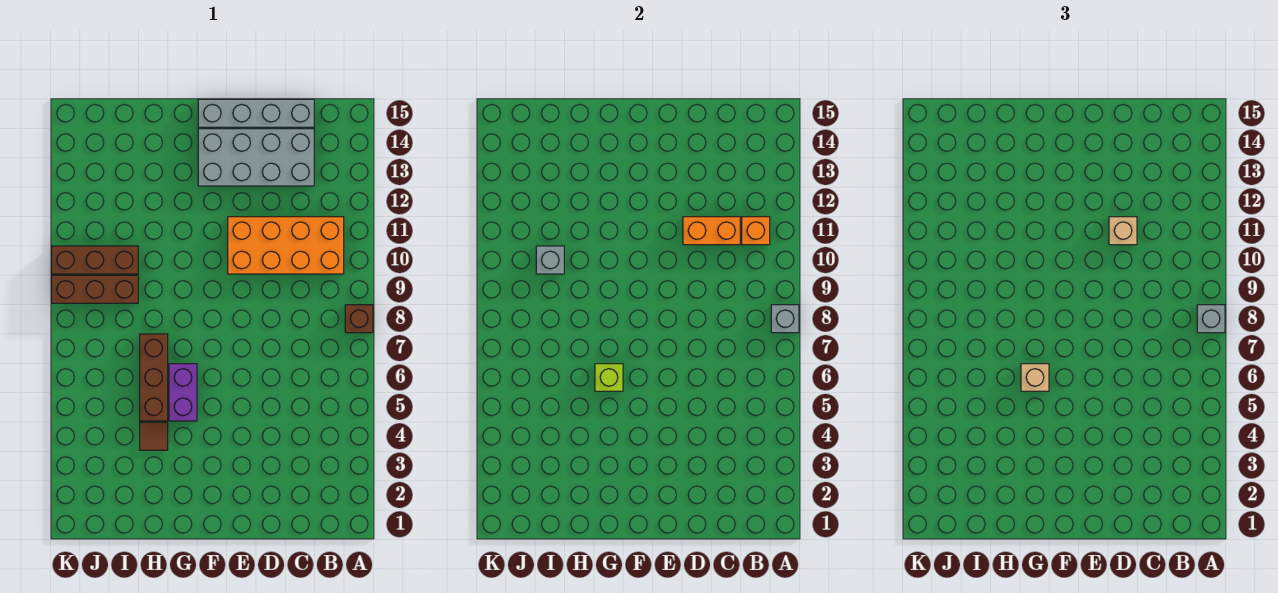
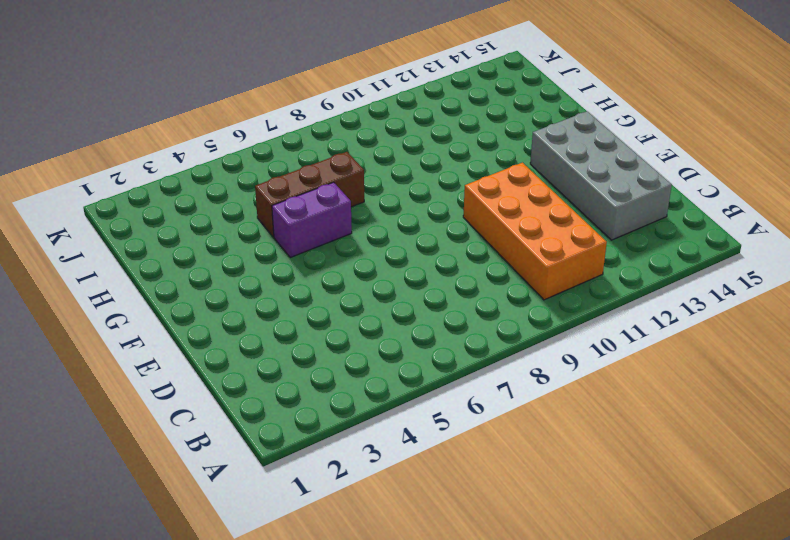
none -> brown brick A8 level 1
none -> grey brick C15:F15 level 1
none -> brown tile H4 level 1

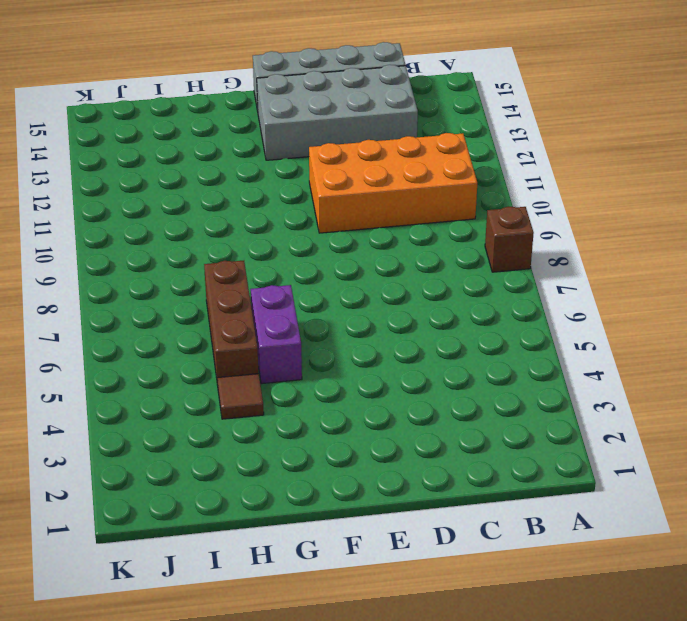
none -> brown brick I9:K9 level 1
none -> brown brick I10:K10 level 1
none -> grey brick A8 level 2

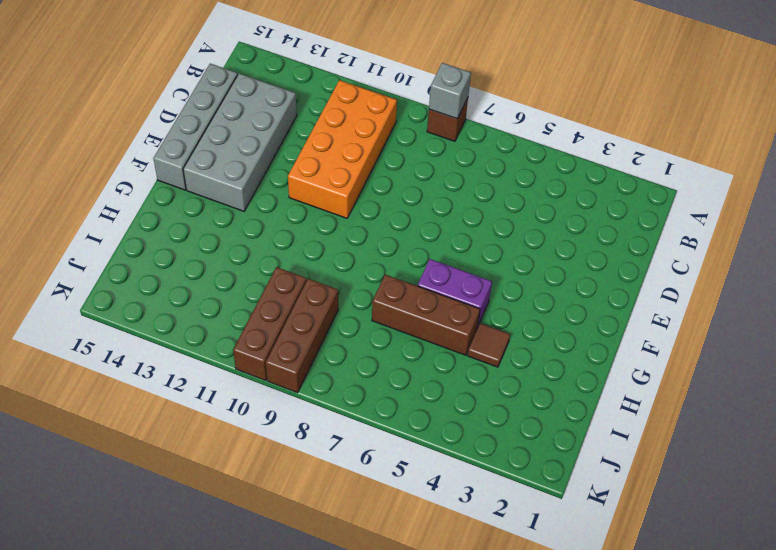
none -> orange brick B11 level 2
none -> orange brick C11:D11 level 2
none -> lime brick G6 level 2

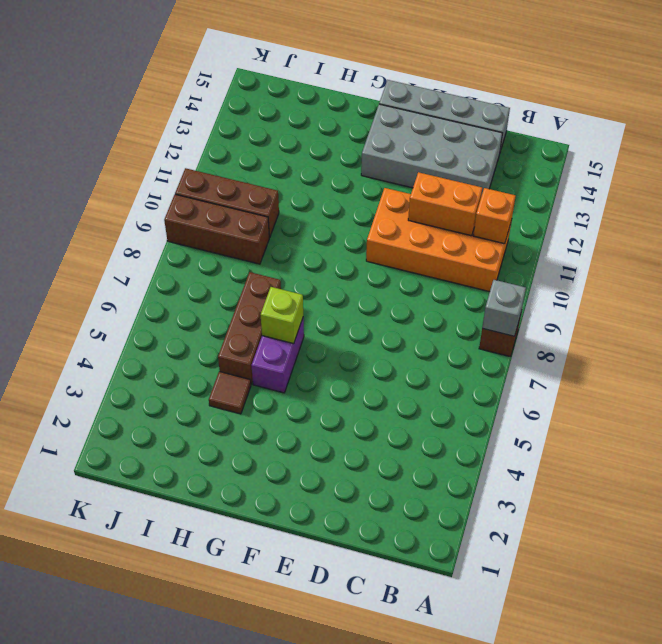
none -> grey brick I10 level 2
none -> grey brick A8 level 3
none -> tan brick D11 level 3

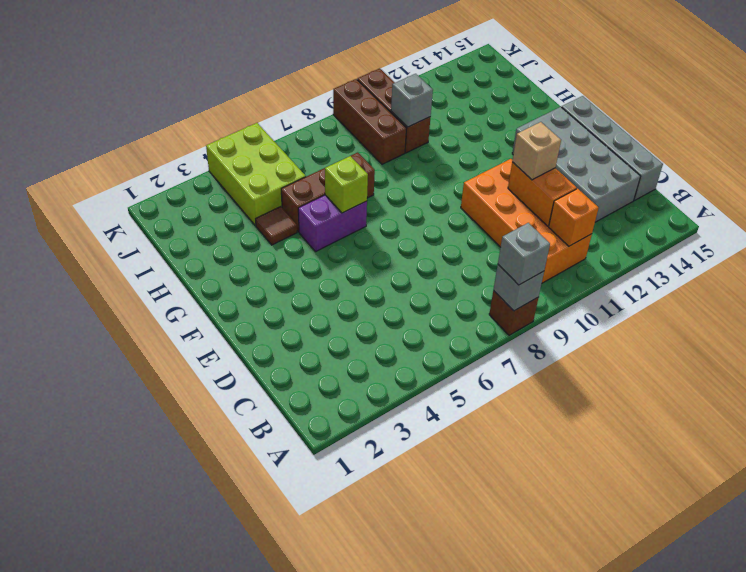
lime brick I4:K5 level 1 -> none
none -> tan brick G6 level 3

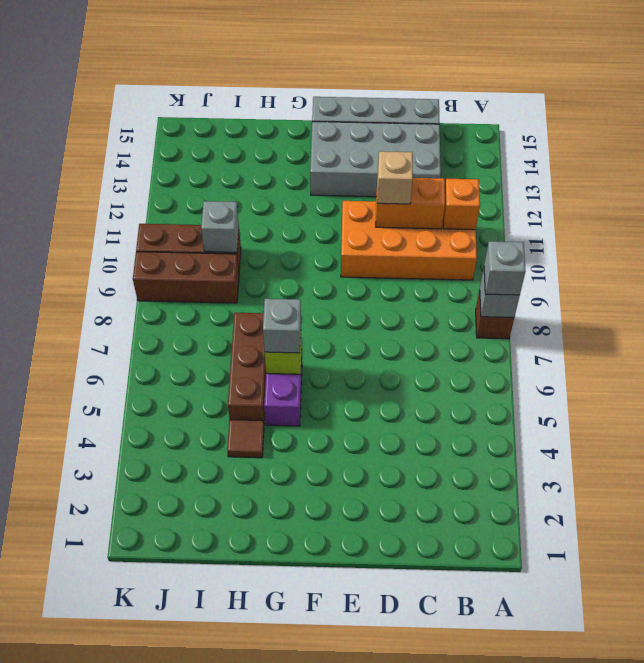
grey brick G6 level 3 -> tan brick G6 level 3

